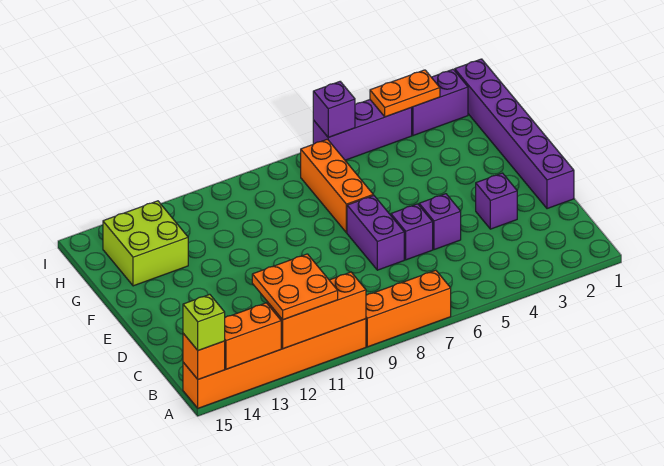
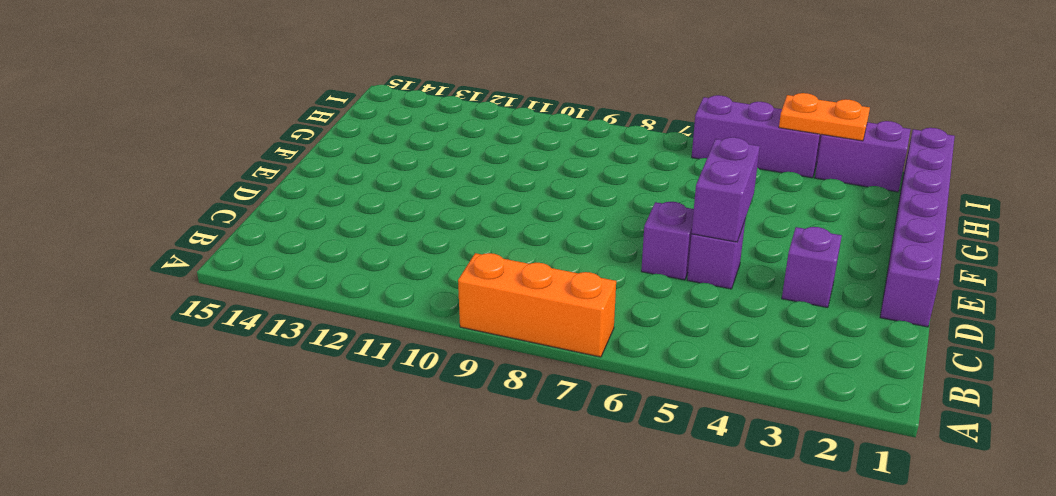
purple brick D5:E5 level 2 -> purple brick D7:E7 level 1
none -> orange brick A10:A15 level 1
none -> orange brick F7:H7 level 1
none -> lime brick G13:H14 level 1

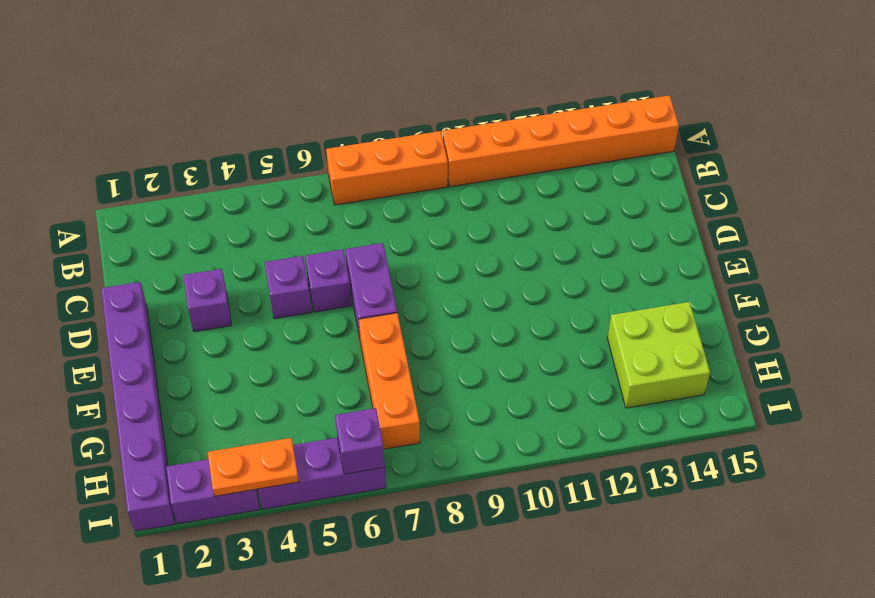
none -> orange brick A10:A12 level 2
none -> orange brick A13:A14 level 2
none -> orange brick A15 level 2

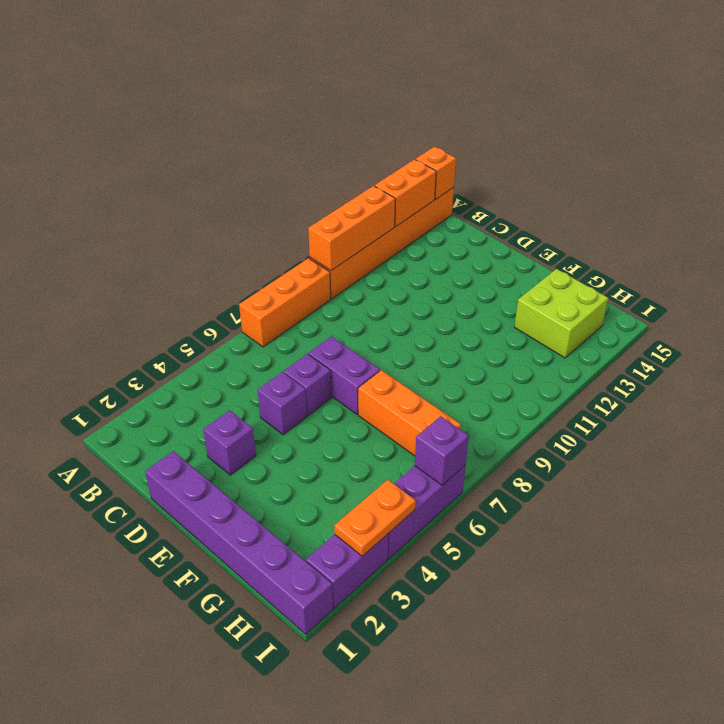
none -> orange plate A11:B12 level 3
none -> lime brick A15 level 3

